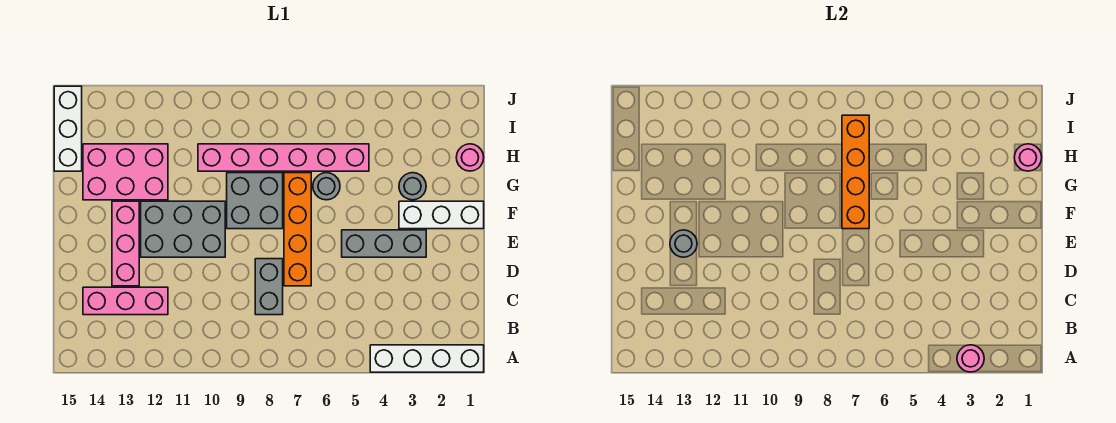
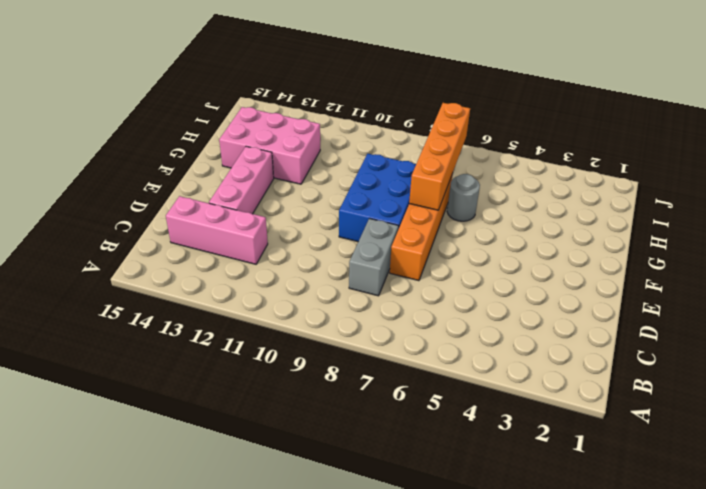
blue brick E8:G9 level 1 -> grey brick F8:G9 level 1
none -> white brick A1:A4 level 1
none -> grey brick E3:E5 level 1
none -> grey brick E10:F12 level 1

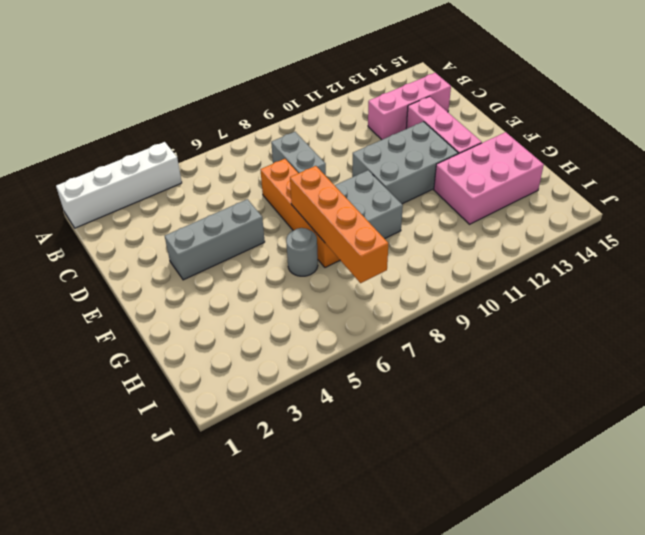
none -> white brick F1:F3 level 1
none -> grey round brick G3 level 1
none -> pink round brick H1 level 1

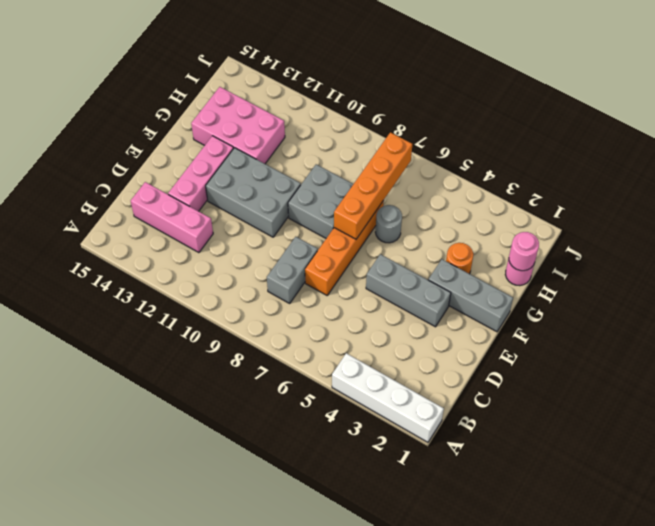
grey brick F1:F3 level 1 -> white brick F1:F3 level 1
orange round brick G3 level 1 -> grey round brick G3 level 1
none -> pink brick H5:H10 level 1
none -> white brick H15:J15 level 1
none -> pink round brick A3 level 2

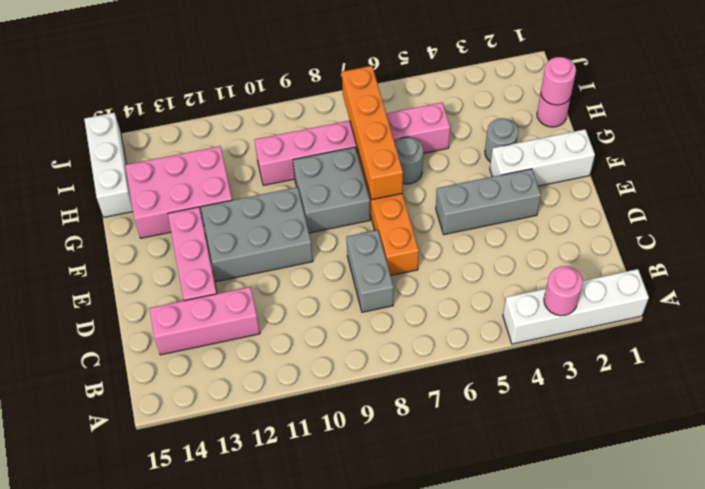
none -> grey round brick E13 level 2

